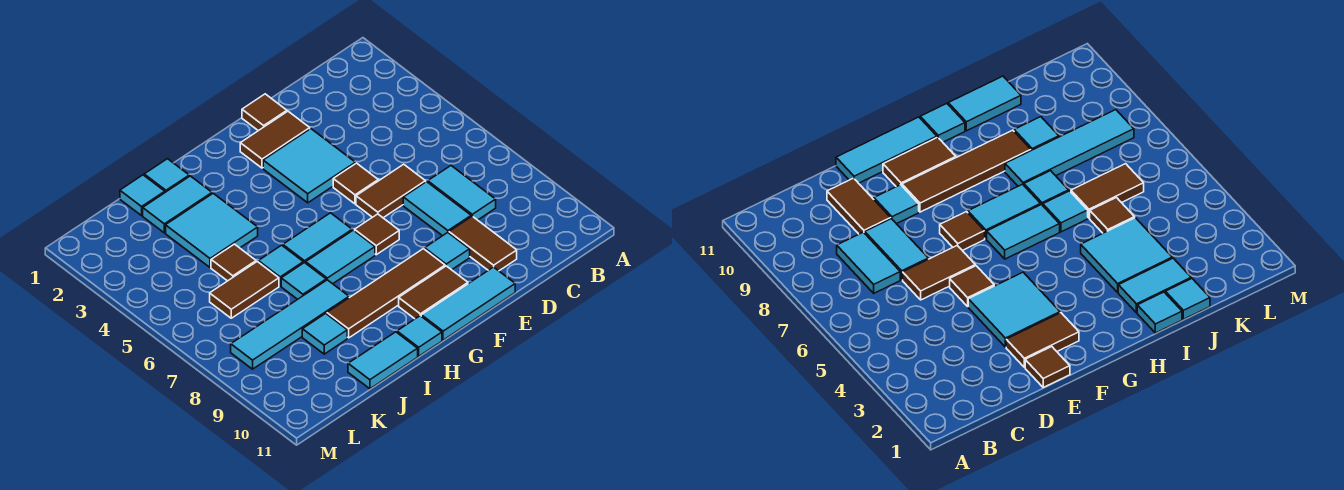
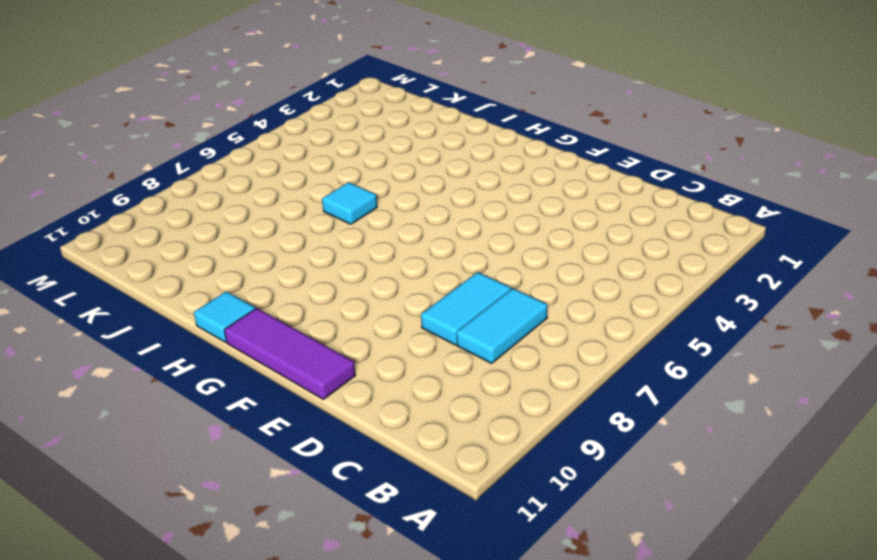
purple tile E11:G11 level 1 -> cyan tile E11:G11 level 1
none -> brown tile D6:E6 level 1
none -> brown tile D9:D10 level 1
none -> brown tile E1 level 1

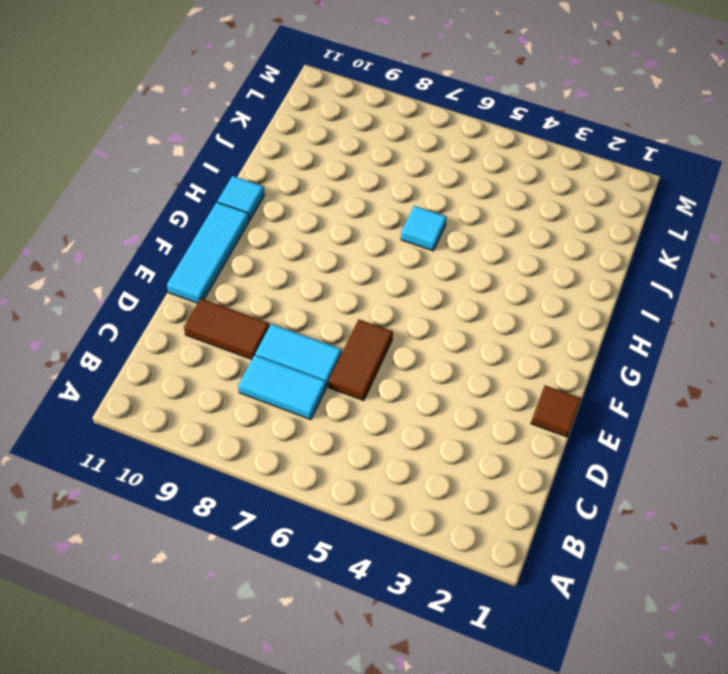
none -> brown tile E2:F2 level 1
none -> cyan tile E3:F4 level 1
none -> brown tile E5 level 1

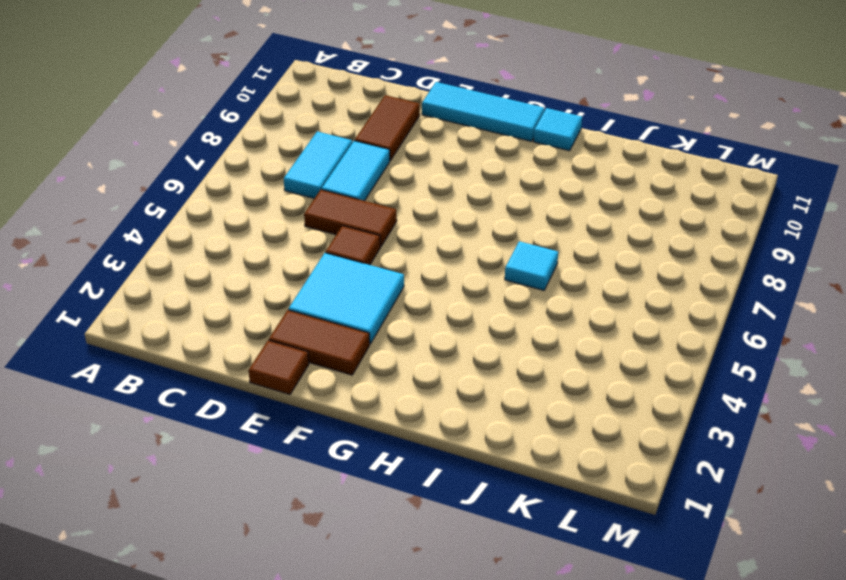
none -> cyan tile E9 level 1
none -> brown tile F7 level 1
none -> brown tile F9:I9 level 1

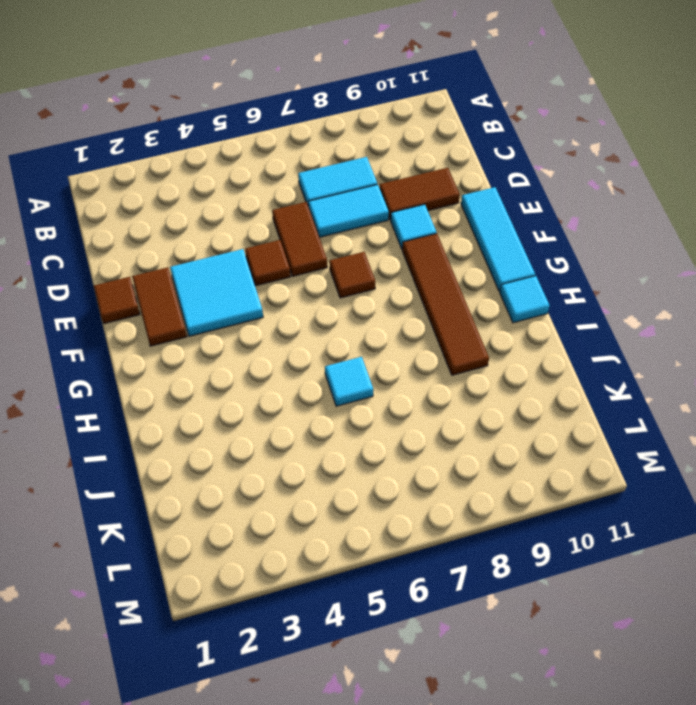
none -> brown tile F10:G10 level 1
none -> cyan tile G6:H6 level 1
none -> cyan tile G7:H7 level 1

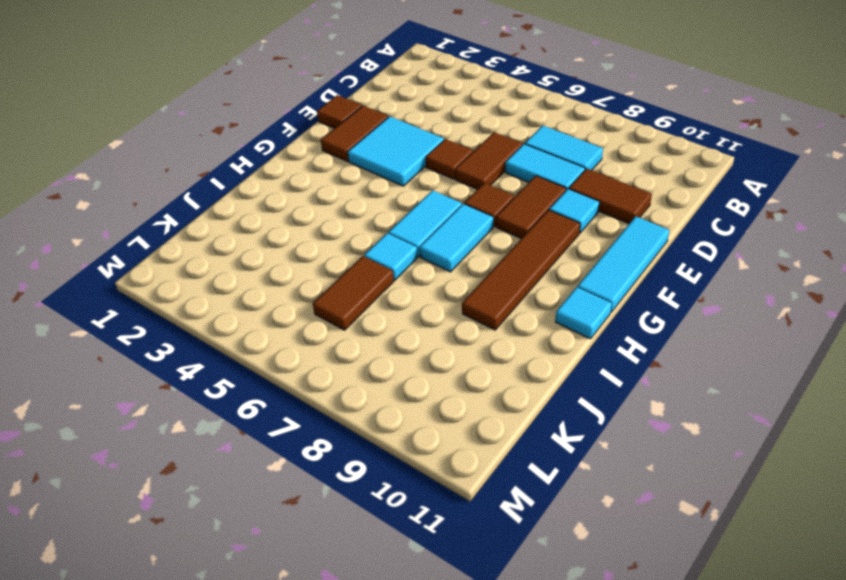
brown tile E8:F8 level 1 -> brown tile F10:G10 level 1
none -> cyan tile I1 level 1
none -> cyan tile I2:J2 level 1
none -> cyan tile I3:J4 level 1

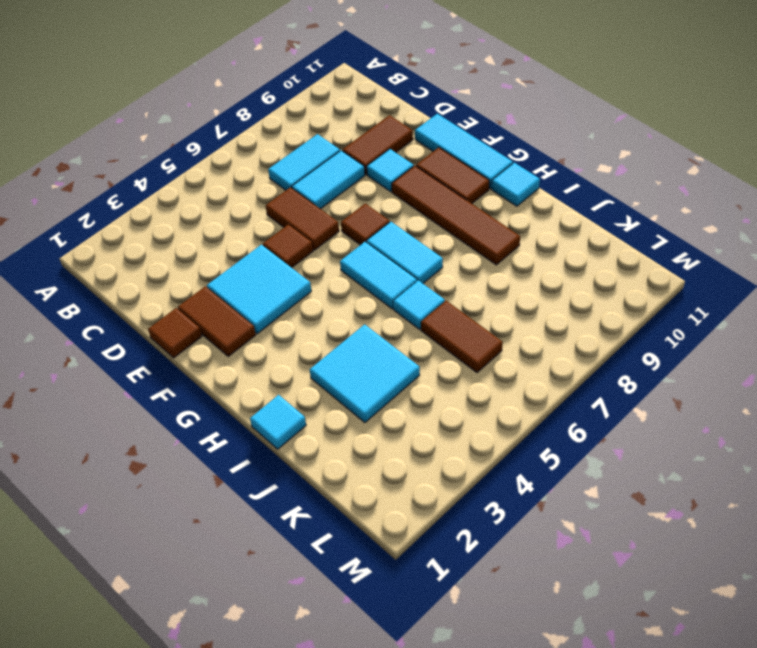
none -> cyan tile I2:J2 level 1
none -> cyan tile I7 level 1
none -> cyan tile I8:L8 level 1

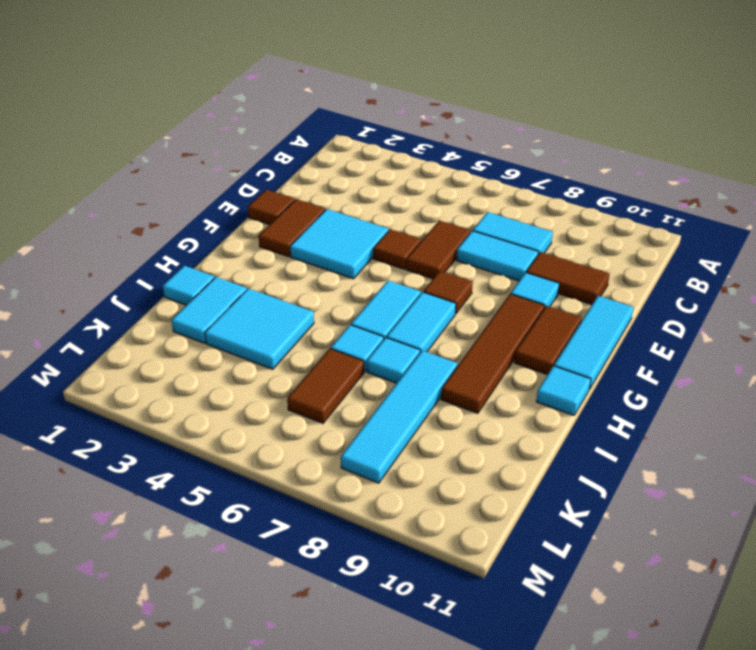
none -> cyan tile I11:J11 level 1
none -> cyan tile J1 level 1
none -> brown tile J5 level 1

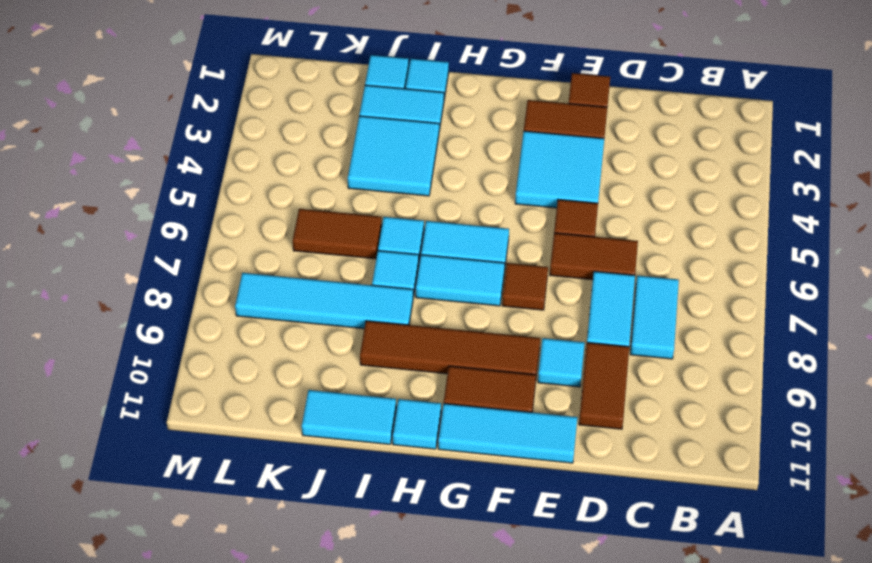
none -> brown tile J5 level 1
none -> cyan tile J9 level 1

